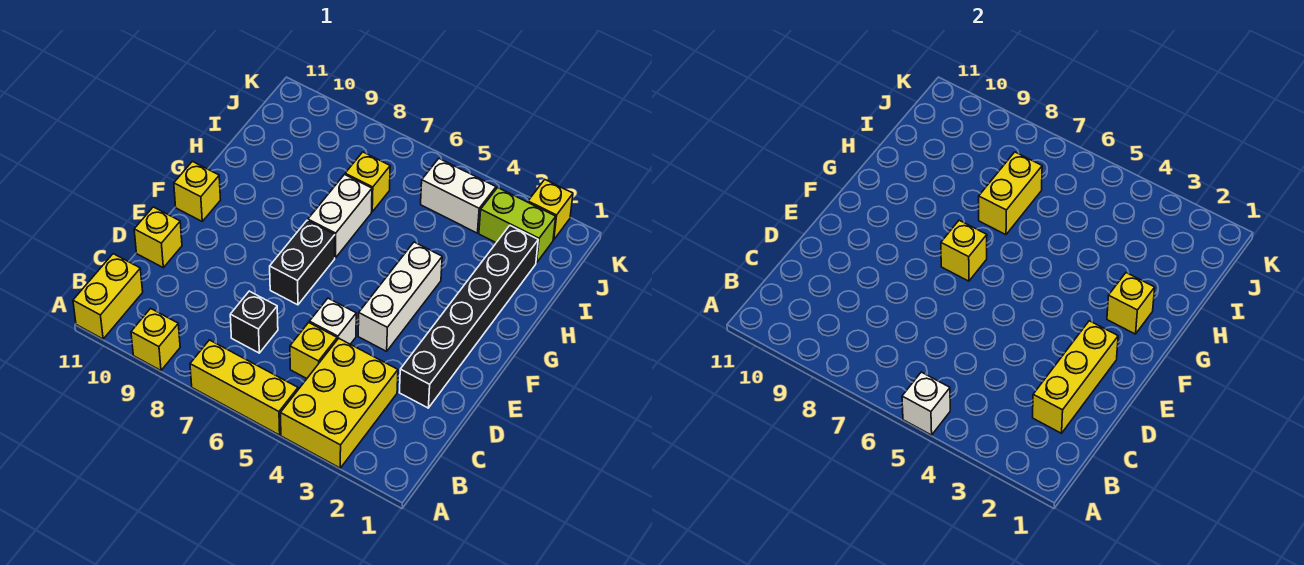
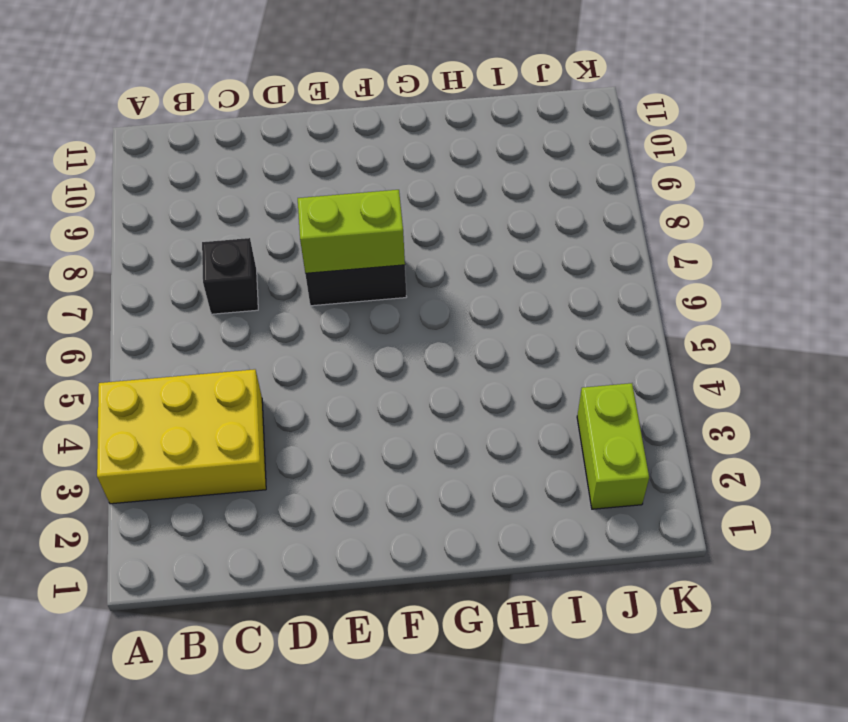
lime brick E7:F7 level 2 -> yellow brick F7 level 2
none -> yellow brick A5:A7 level 1
none -> yellow brick A9 level 1
none -> yellow brick A11:B11 level 1

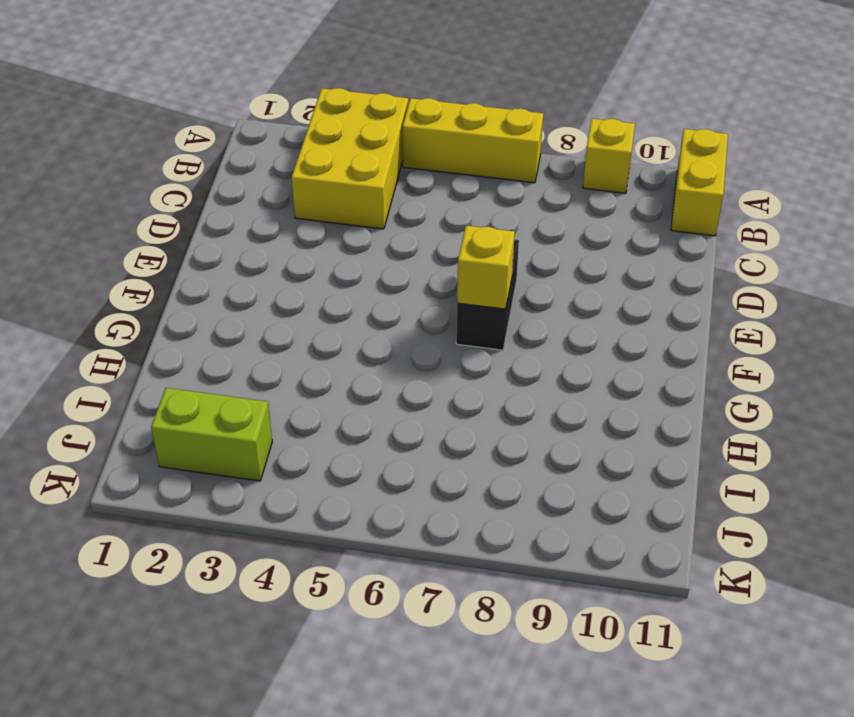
none -> yellow brick C5 level 1
none -> black brick C7 level 1
none -> black brick D2:I2 level 1

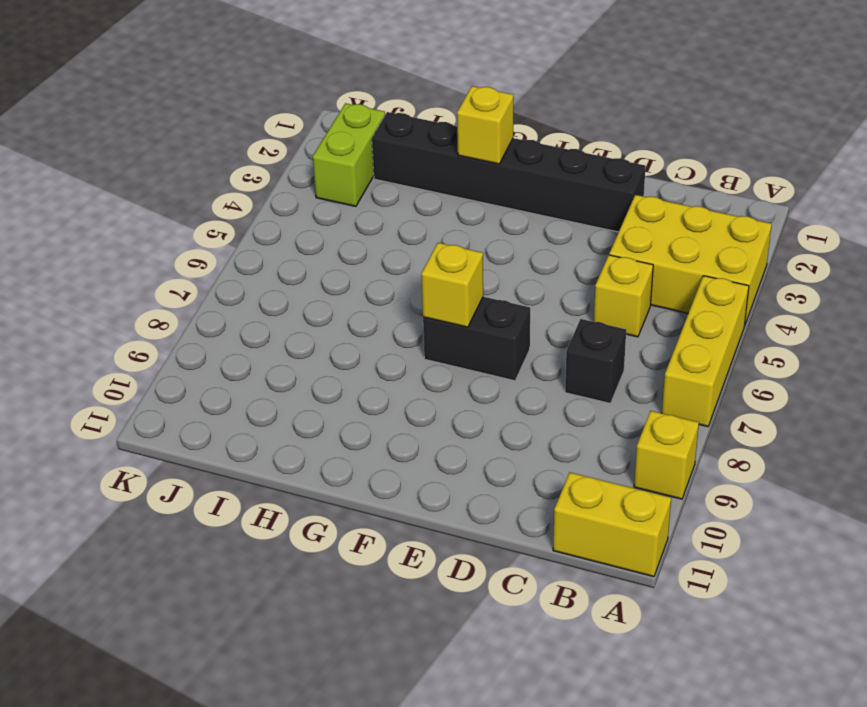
none -> white brick D5 level 1
none -> yellow brick D11 level 1
none -> white brick E4:G4 level 1

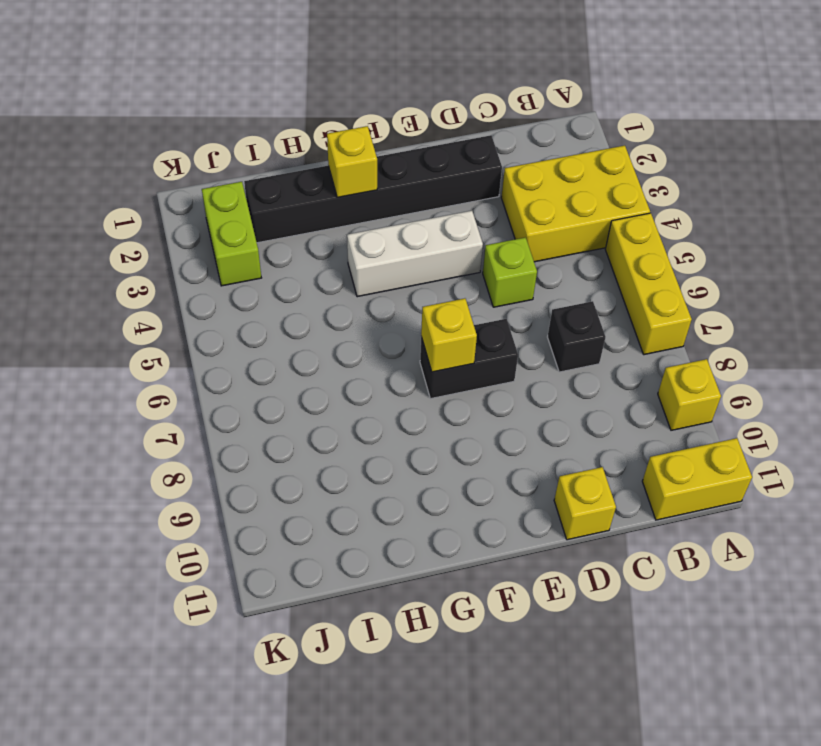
lime brick D5 level 1 -> white brick D5 level 1
none -> yellow brick C5 level 1
none -> yellow brick F11 level 1
none -> white brick G7:H7 level 1

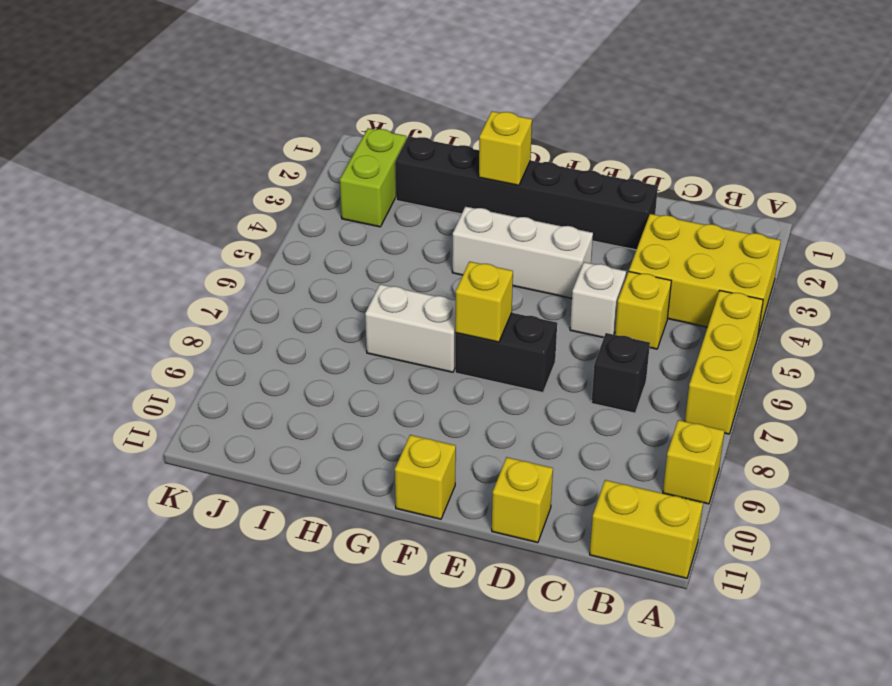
none -> yellow brick I7 level 1
none -> white brick J4:J5 level 1
none -> yellow brick K2 level 1

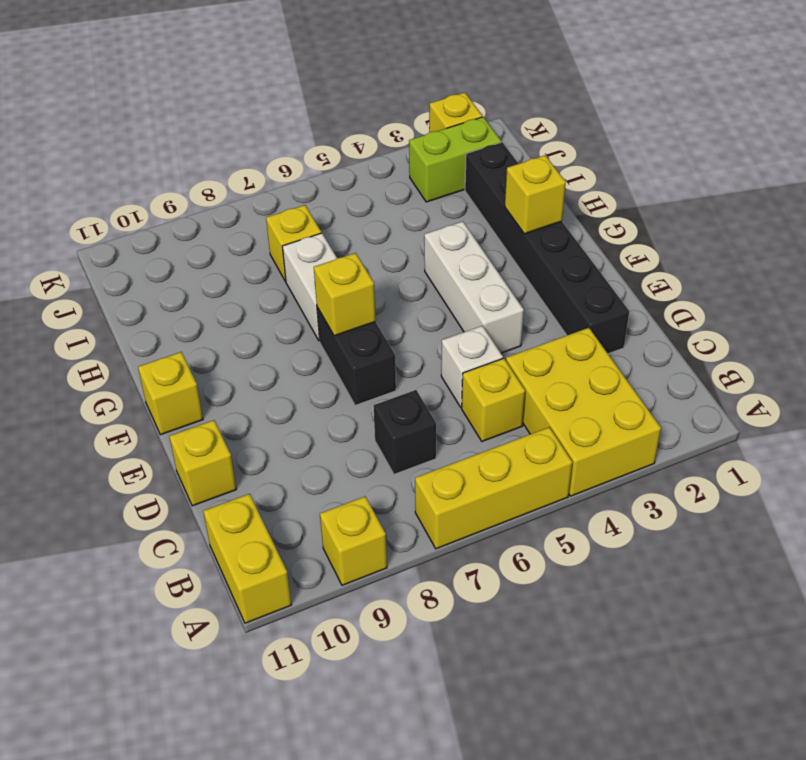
none -> white brick J4:J5 level 1
none -> white brick A5 level 2
none -> yellow brick C2:E2 level 2

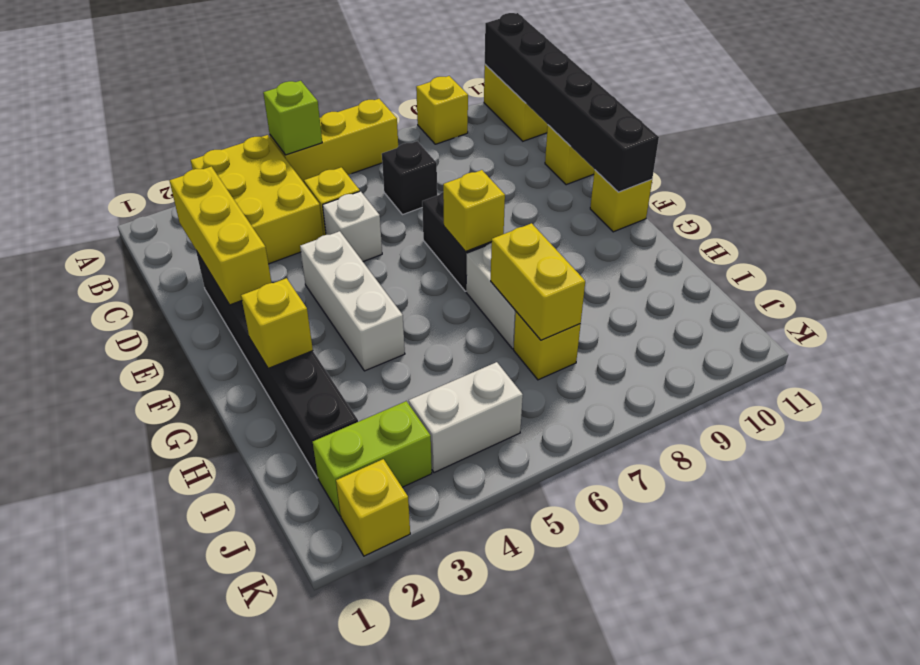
lime brick A5 level 2 -> white brick A5 level 2
black brick A11:F11 level 2 -> none

